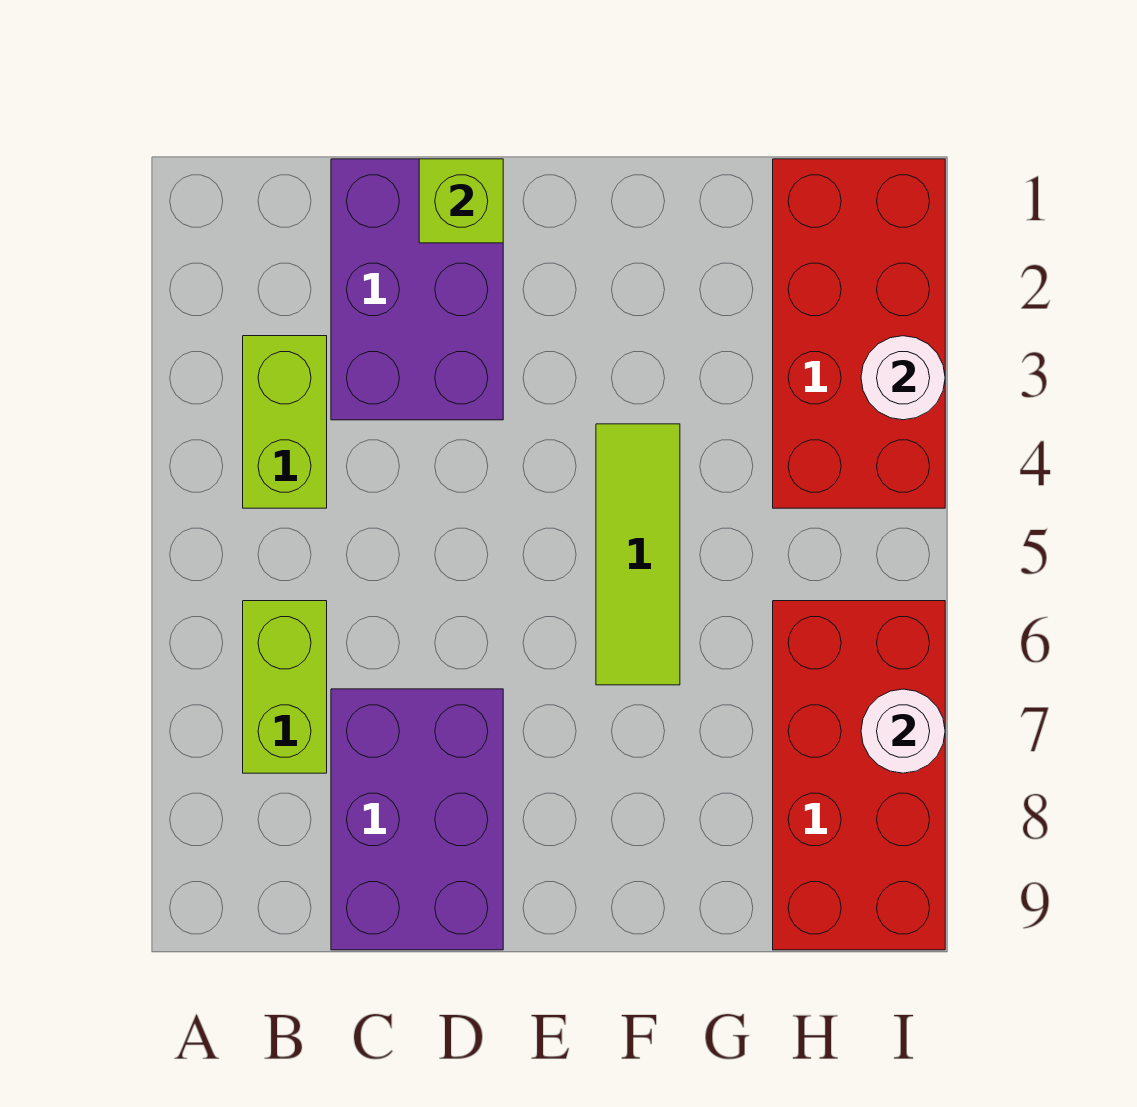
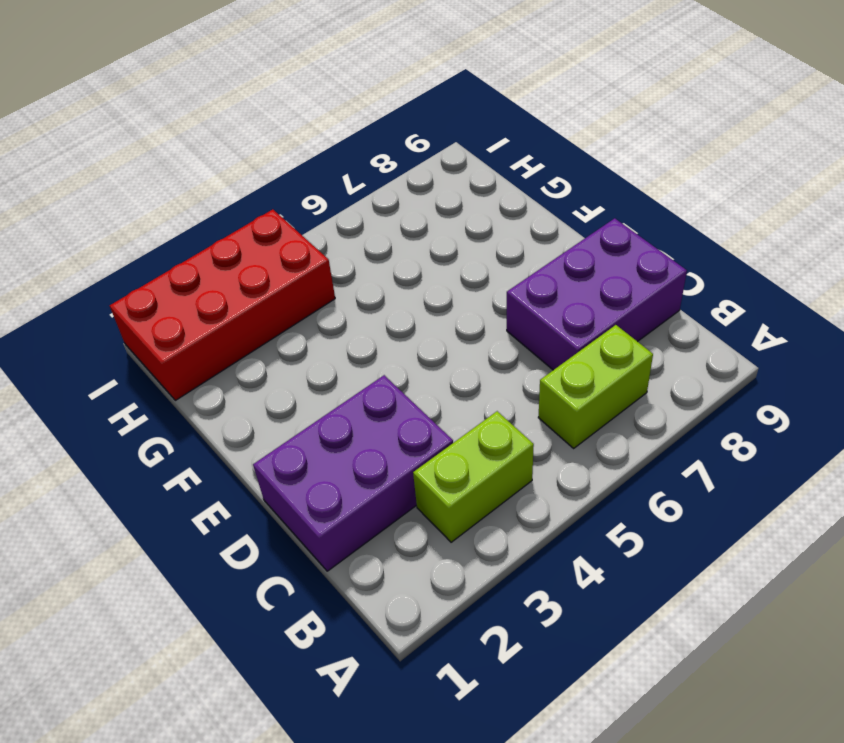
none -> lime tile F4:F6 level 1
none -> red brick H6:I9 level 1

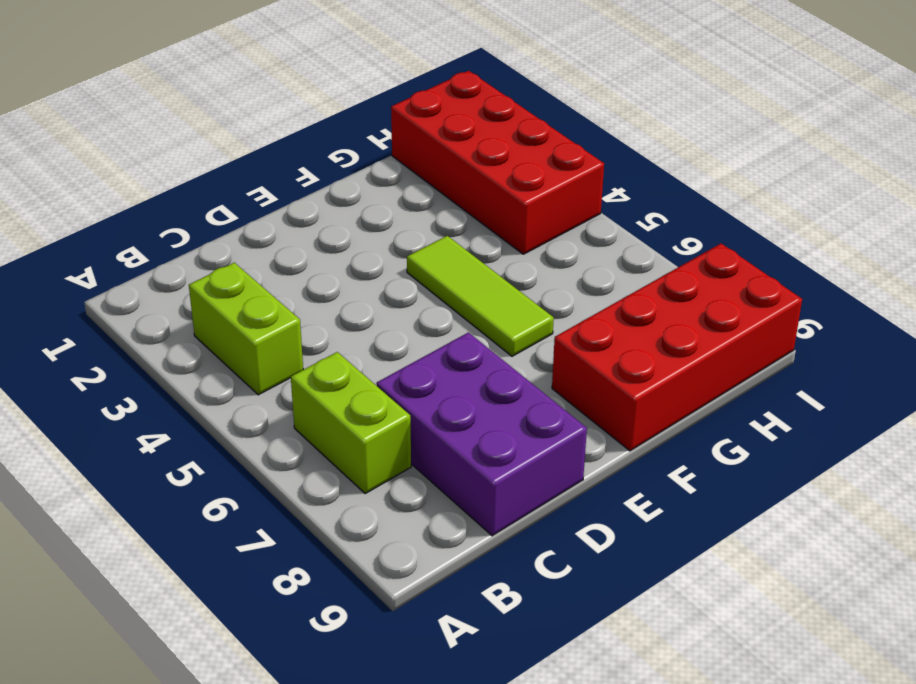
red brick F8:I9 level 1 -> red brick H6:I9 level 1
none -> purple brick C1:D3 level 1
none -> lime brick D1 level 2

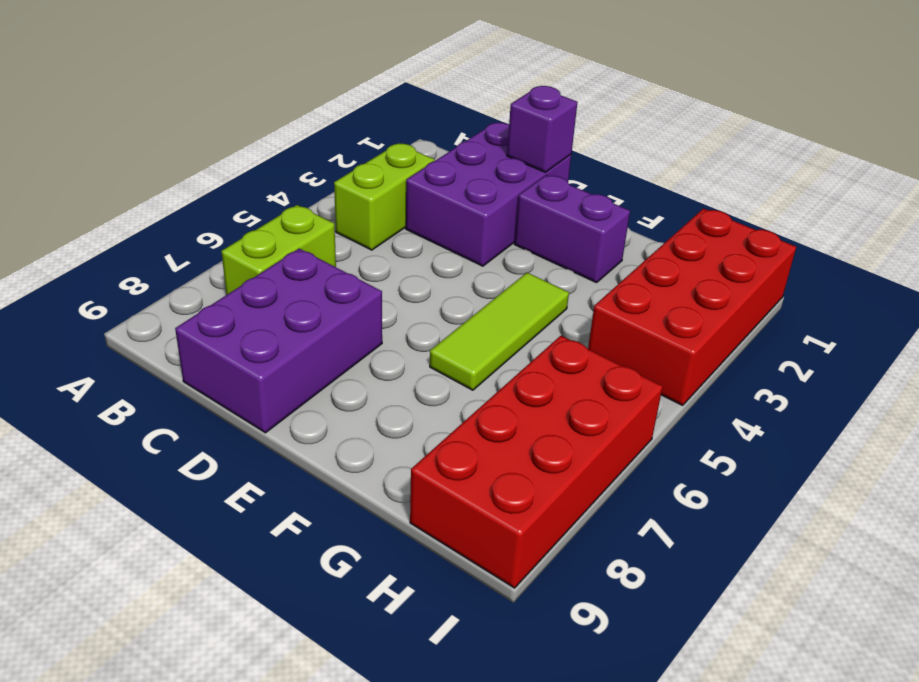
purple brick D1 level 2 -> lime brick D1 level 2
purple brick E2:F2 level 1 -> none
none -> white round brick I3 level 2
none -> white round brick I7 level 2

